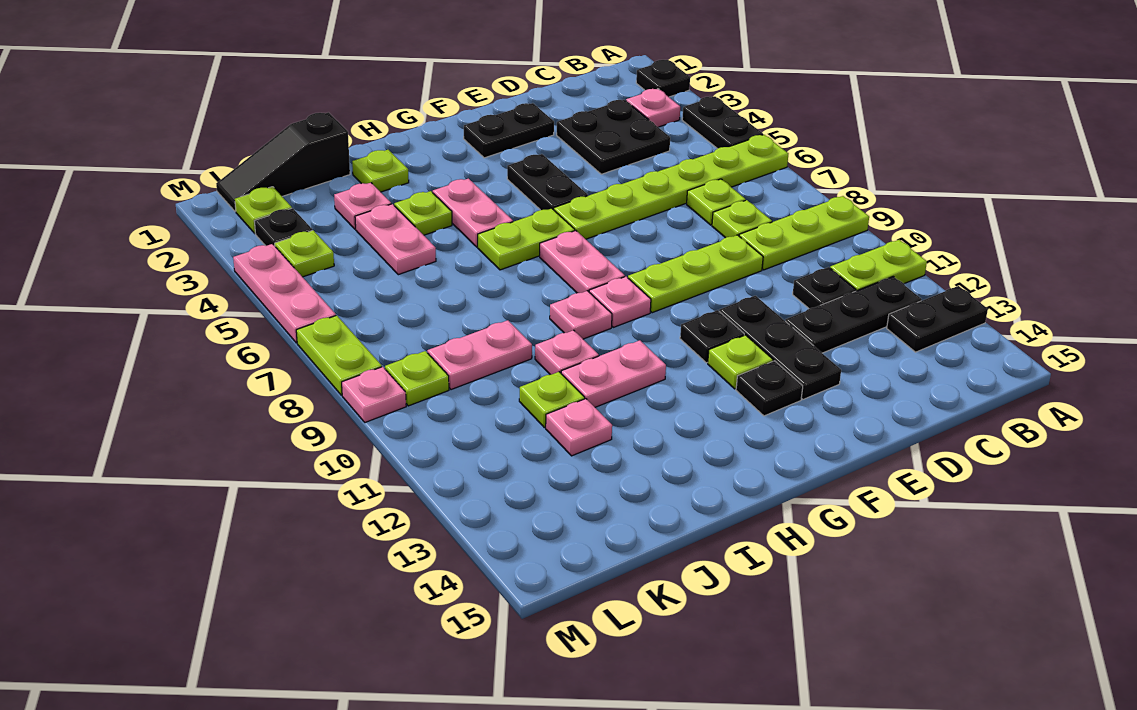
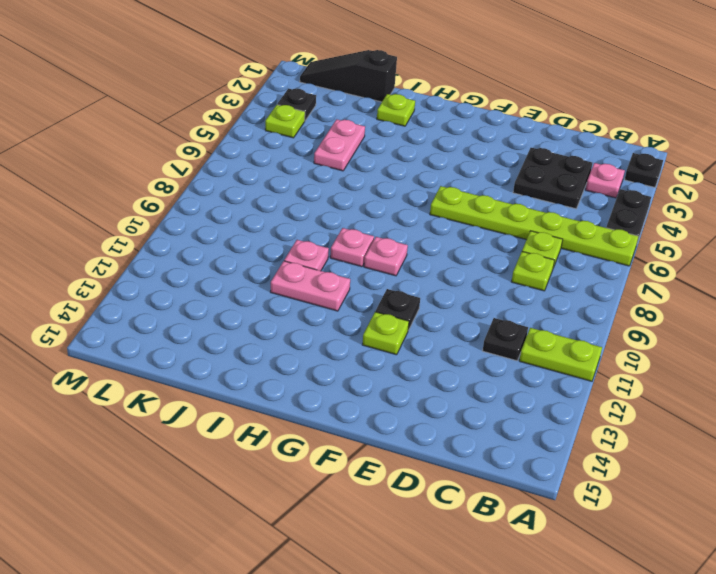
none -> lime plate A9:C9 level 1
none -> black plate A13:B13 level 1
none -> black plate B12:D12 level 1
none -> lime plate D9:F9 level 1

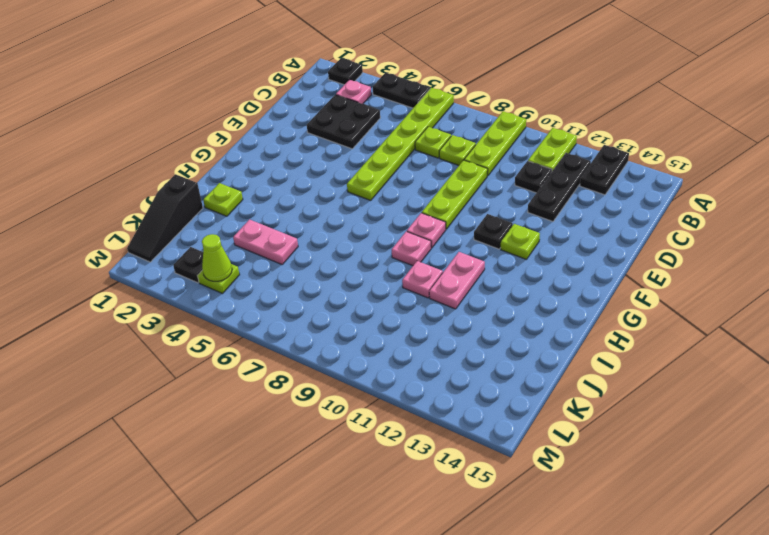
lime cone L4 level 2 -> none
none -> black plate E2:F2 level 1
none -> black plate E11:E13 level 1
none -> black plate F4:F5 level 1
none -> black plate F13 level 1

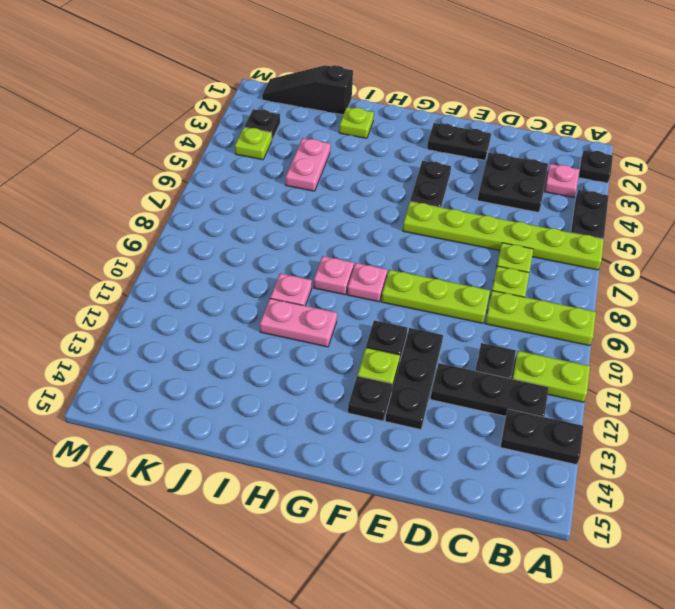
none -> lime plate G6:H6 level 1
none -> pink plate G7:G8 level 1
none -> pink plate H4:H5 level 1
none -> lime plate I4 level 1

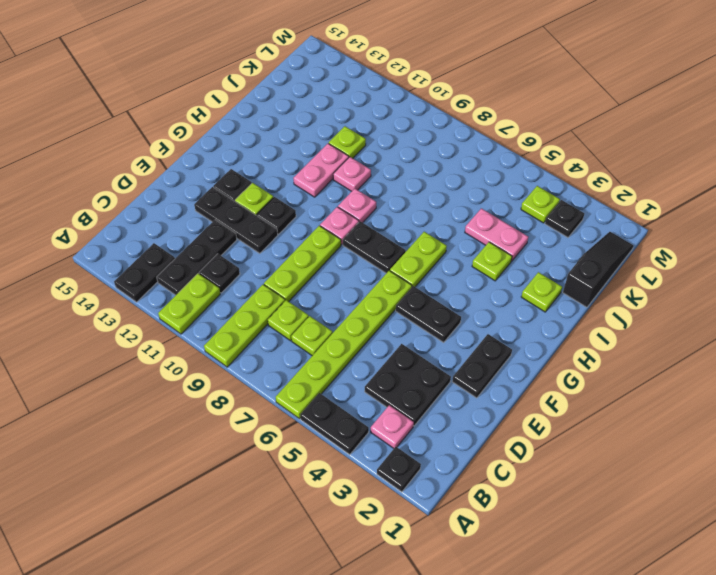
black plate G7:G8 level 1 -> pink plate G7:G8 level 1
none -> pink plate H4:H5 level 1
none -> pink plate J3 level 1
none -> pink plate J9:K9 level 1
none -> pink plate J12 level 1

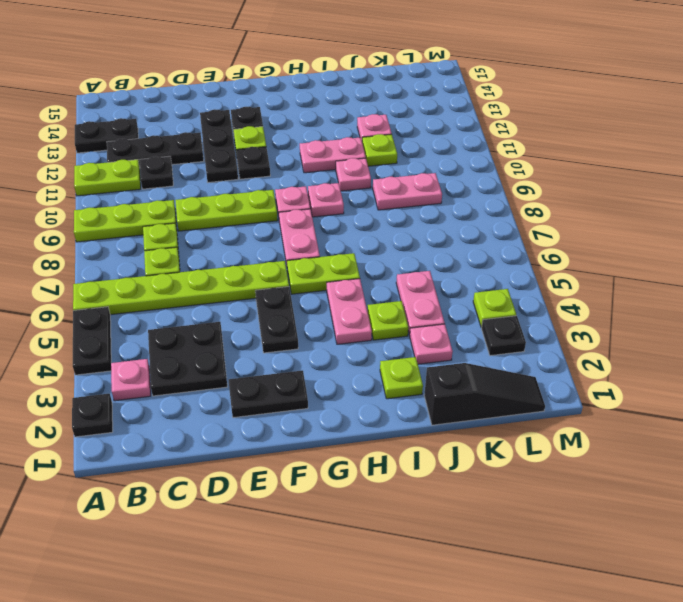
none -> lime plate L2 level 1
none -> lime plate L9 level 1
none -> pink plate M4:M6 level 1
none -> lime plate M7:M8 level 1

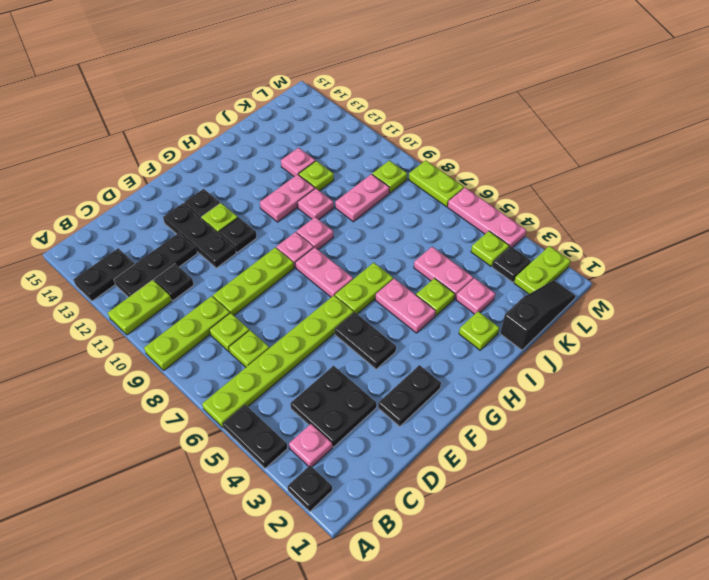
lime plate L2:M2 level 1 -> lime plate L2 level 1
none -> pink plate M9 level 1

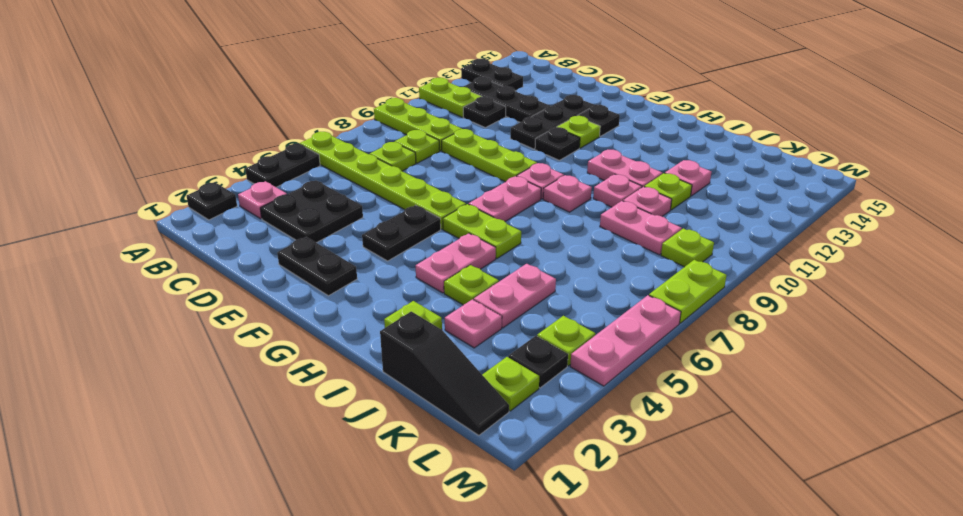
pink plate J10 level 1 -> pink plate M9 level 1

